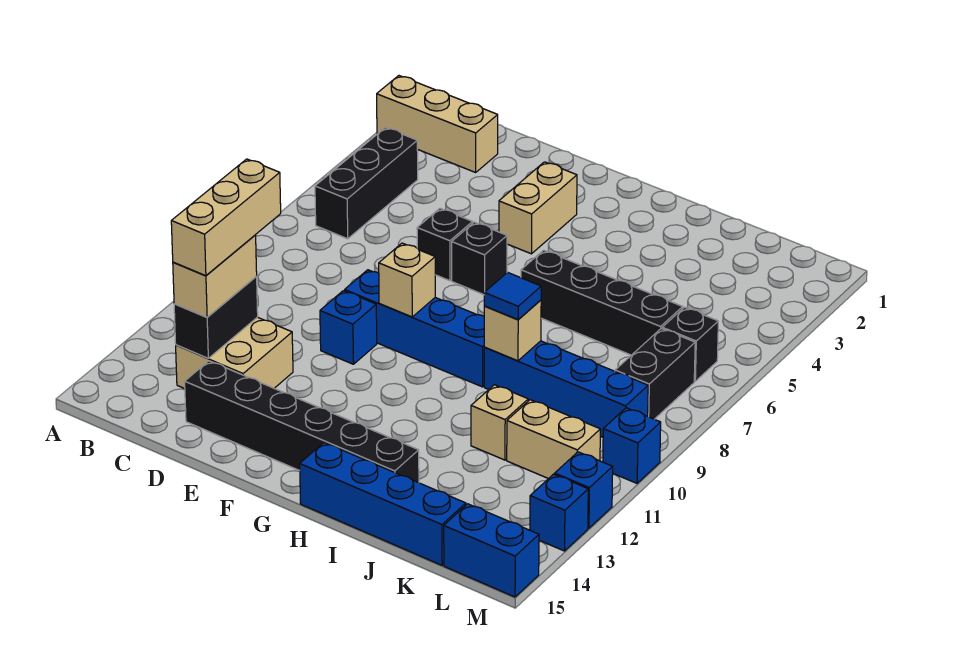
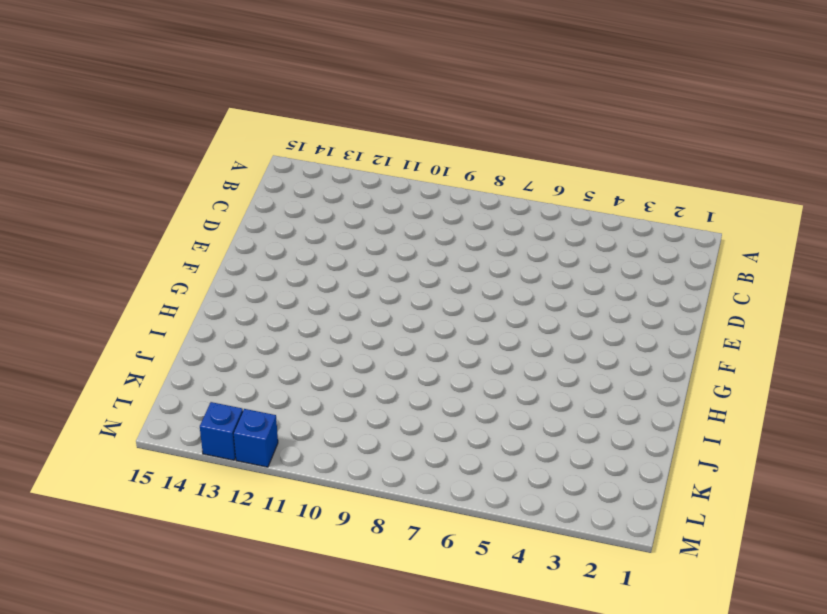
none -> tan brick A2:C2 level 1
none -> black brick B4:B6 level 1
none -> tan brick C12:D13 level 1

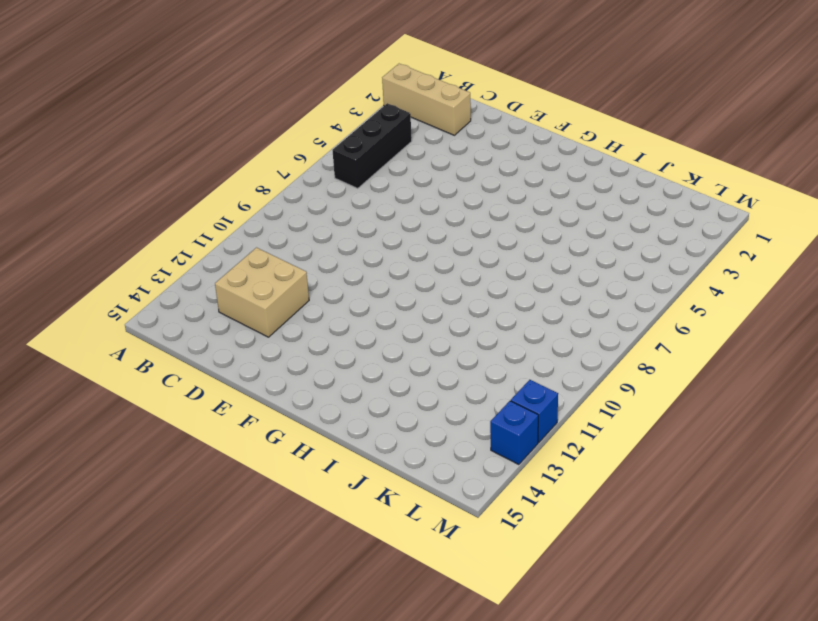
none -> black brick D14:I14 level 1
none -> black brick E6 level 1
none -> blue brick E9:H9 level 1

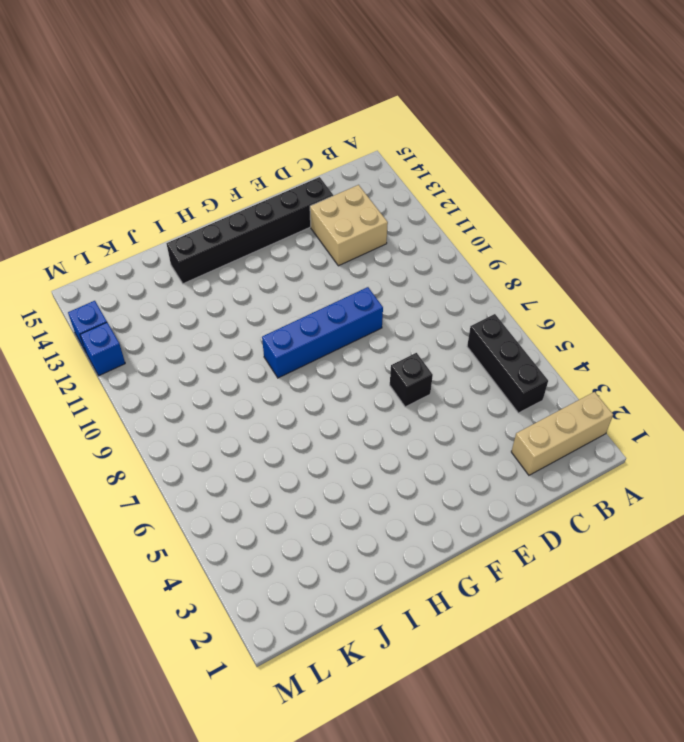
none -> blue brick E10 level 1
none -> tan brick F3:F4 level 1
none -> black brick F6 level 1

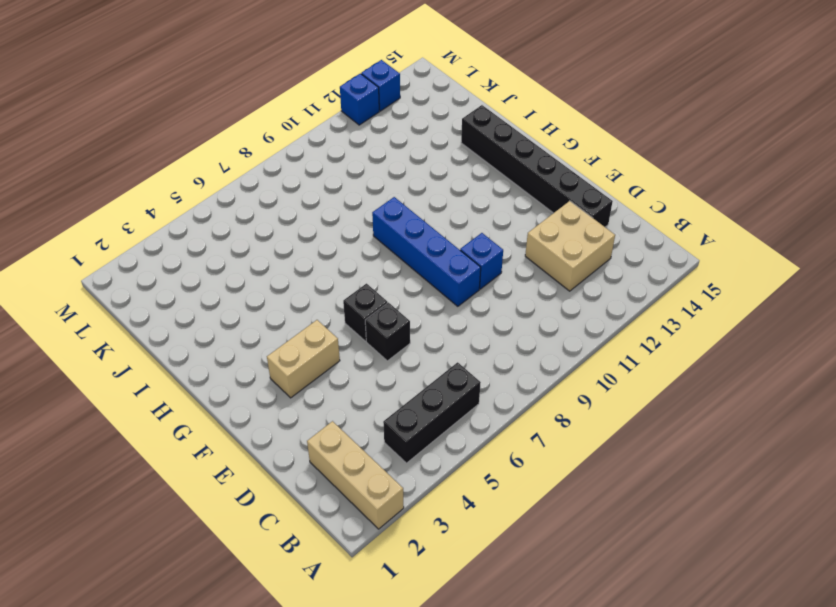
none -> black brick H6:K6 level 1
none -> blue brick H15:K15 level 1
none -> blue brick I9:L9 level 1

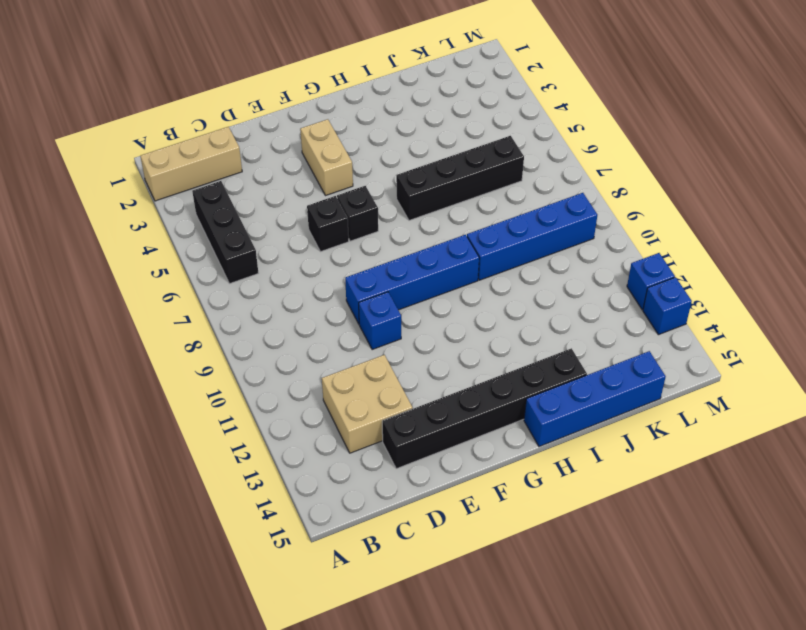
none -> tan brick J11 level 1
none -> tan brick K11:L11 level 1
none -> black brick L6 level 1

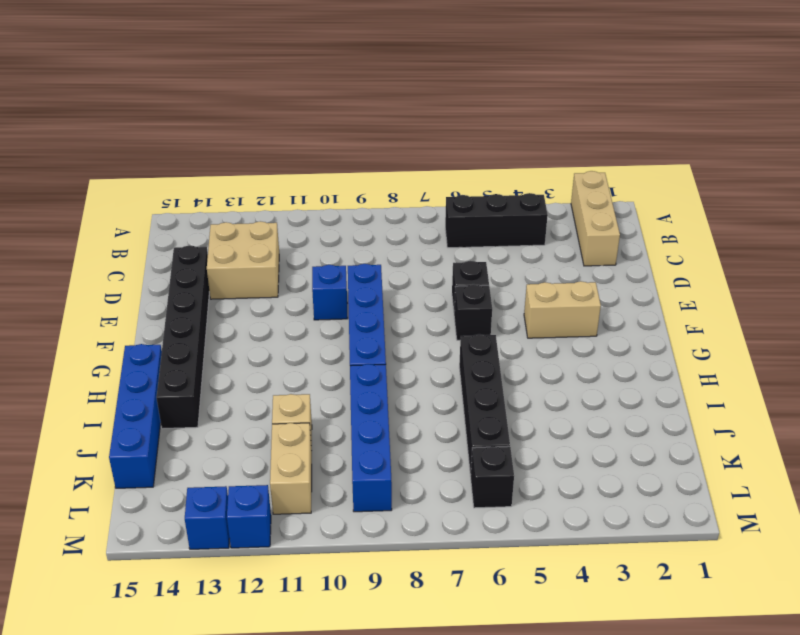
none -> black brick L7:L8 level 1
none -> blue brick L15:M15 level 1
none -> blue brick M10 level 1

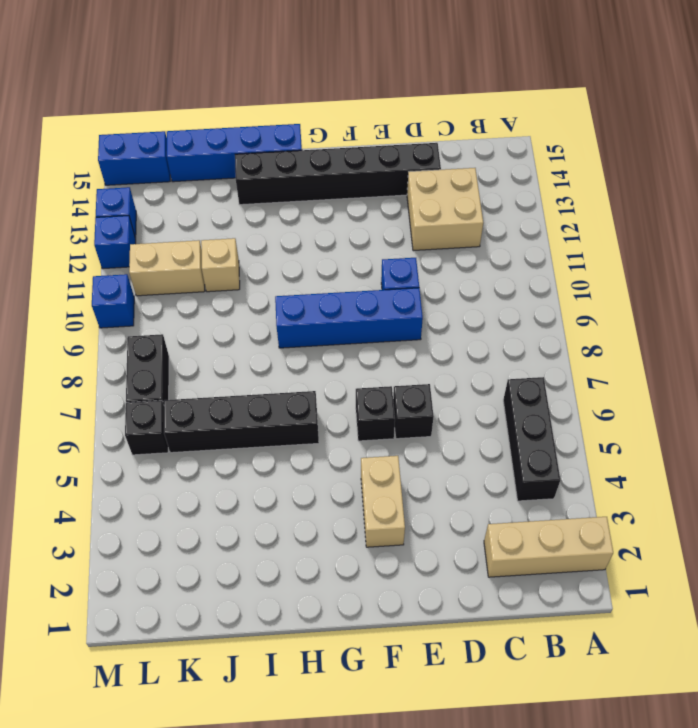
none -> blue brick I9:L9 level 1
none -> black brick C12:C13 level 2
none -> tan brick F9 level 2

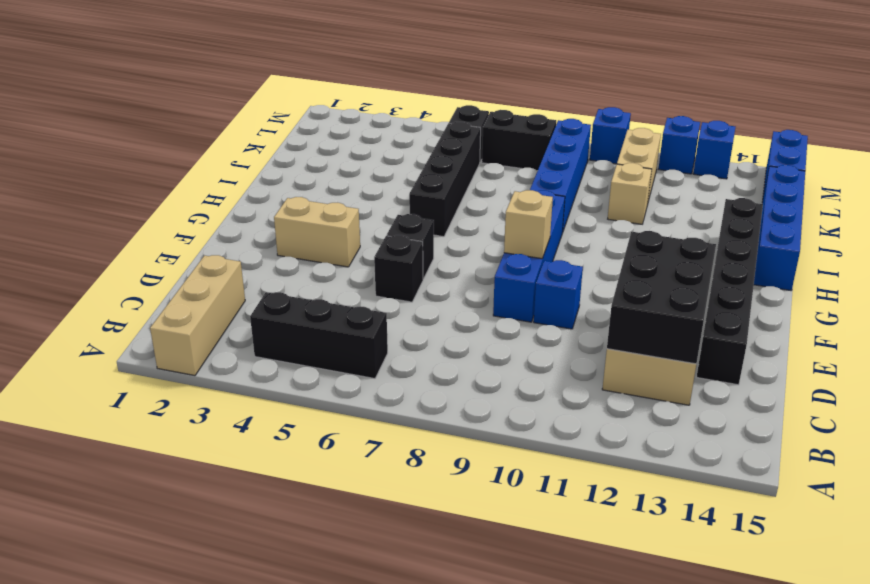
black brick C12:E13 level 2 -> black brick C12:C13 level 2
none -> tan brick I9 level 2
none -> tan brick C12:C13 level 3
none -> blue tile I9 level 3

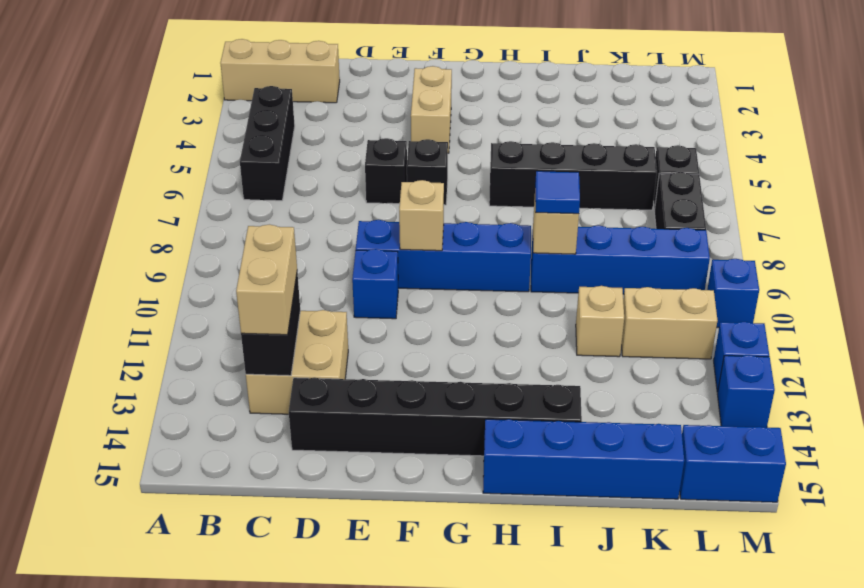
none -> tan brick C11:C13 level 4

